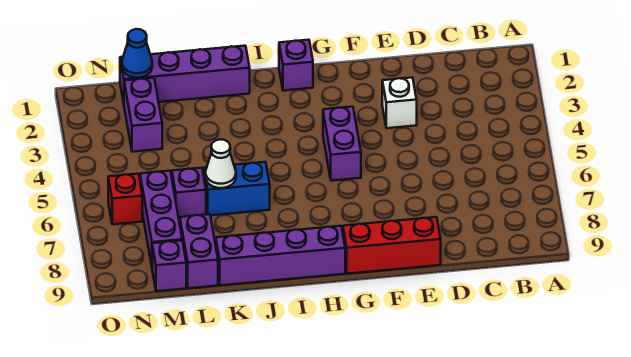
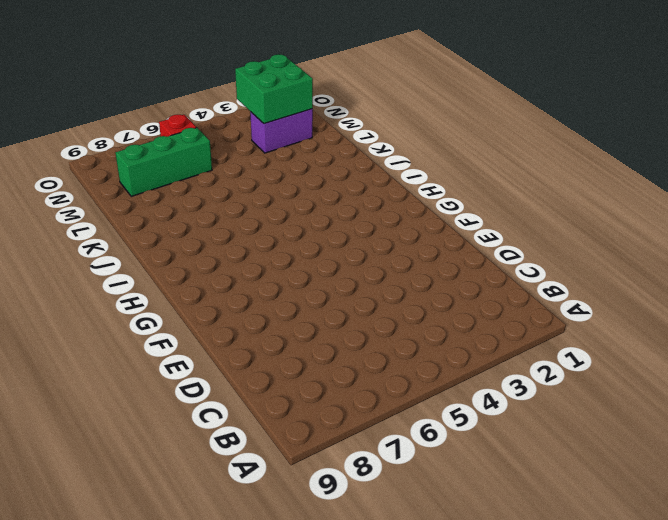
green brick M2:N3 level 2 -> none
green brick M6:M8 level 1 -> purple brick M6:M8 level 1
none -> white brick E3 level 1
none -> red brick E9:G9 level 1
none -> purple brick G4:G5 level 1

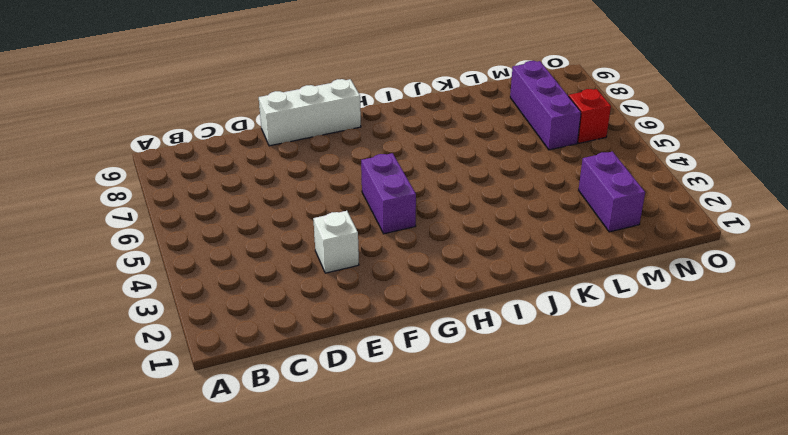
white brick E9:G9 level 1 -> red brick E9:G9 level 1
none -> purple brick H1 level 1
none -> purple brick H9:K9 level 1
none -> purple brick J1:M1 level 1

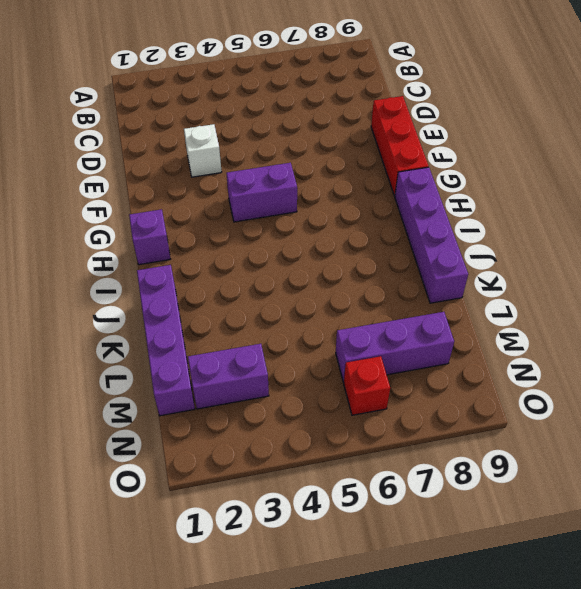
none -> blue brick J6:K6 level 1
none -> purple brick L6 level 1
none -> purple brick L8:L9 level 1

